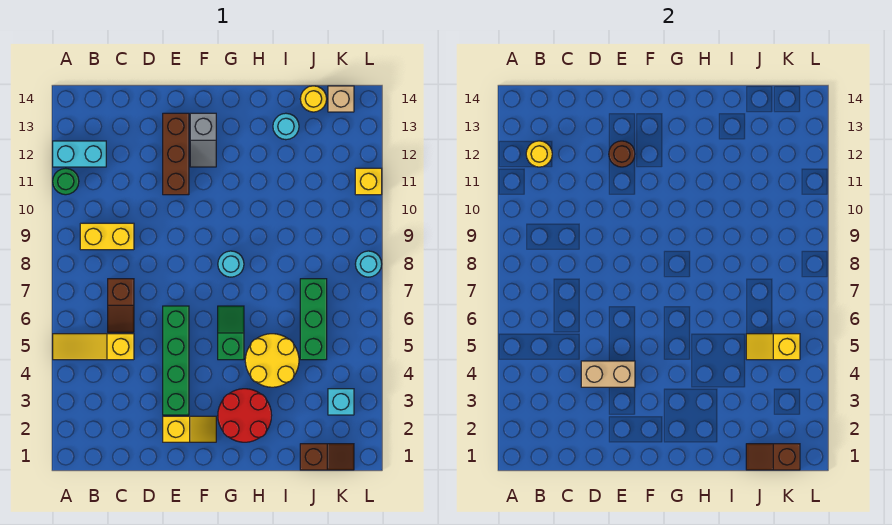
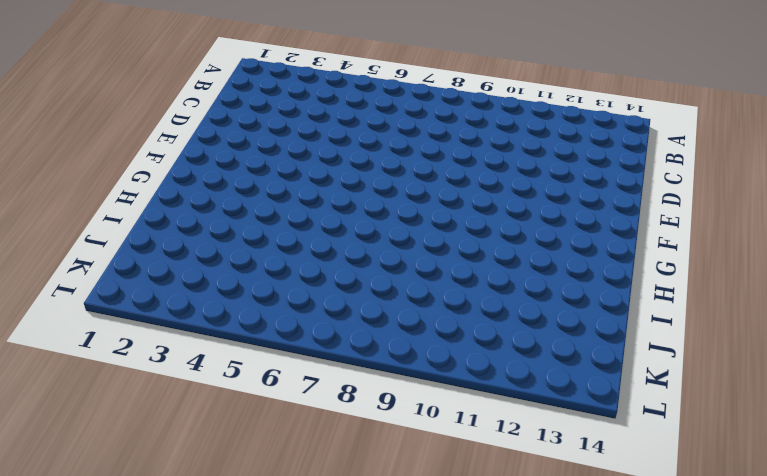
none -> yellow slope A5:C5 level 1 top C
none -> green round brick A11 level 1
none -> cyan brick A12:B12 level 1

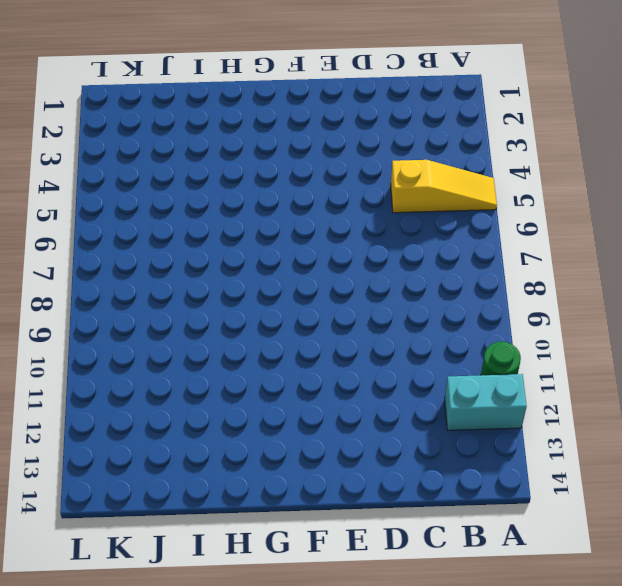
none -> yellow brick B9:C9 level 1
none -> brown slope C6:C7 level 1 top 7
none -> yellow slope E2:F2 level 1 top E

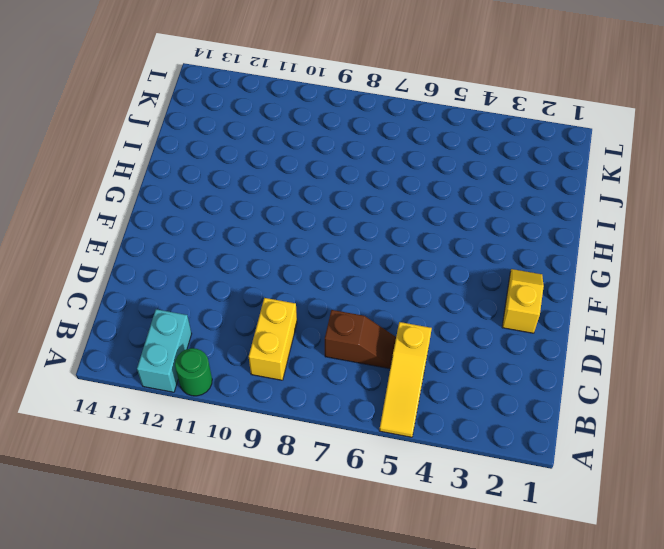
none -> green brick E3:E6 level 1
none -> brown brick E11:E13 level 1
none -> grey slope F12:F13 level 1 top 13

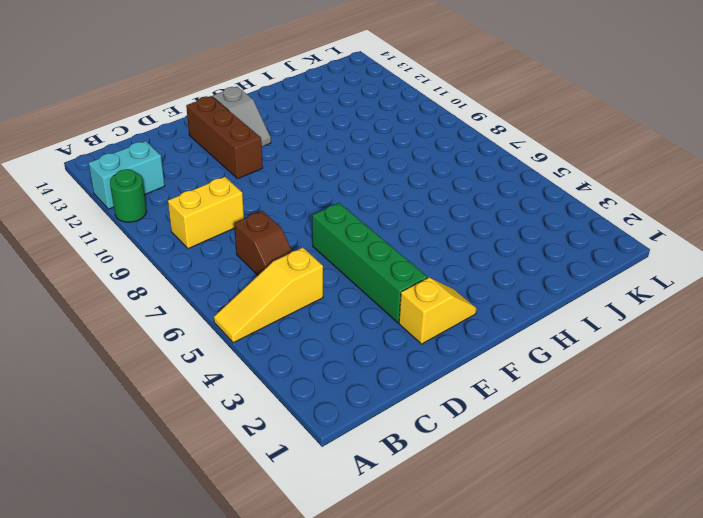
none -> red round brick G2:H3 level 1
none -> green slope G5:G6 level 1 top 5
none -> cyan round brick G8 level 1

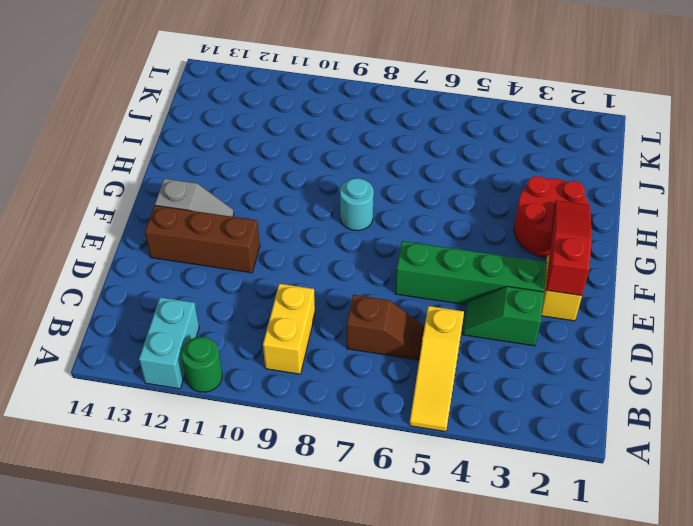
green slope D3:D4 level 1 top 3 -> green slope G5:G6 level 1 top 5
red slope E2:G2 level 2 top E -> none
none -> yellow round brick H4:I5 level 1
none -> cyan round brick I13 level 1
none -> brown slope J1:K1 level 1 top J

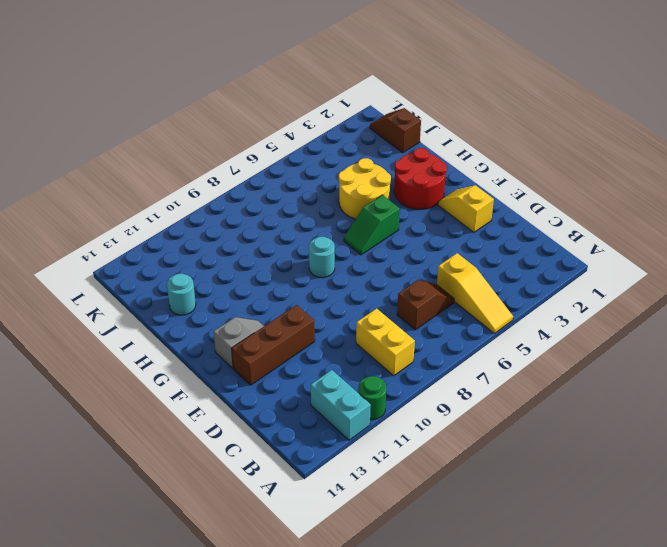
none -> green brick E3:E6 level 1
none -> green brick J5:J7 level 1
none -> yellow round brick J14 level 1

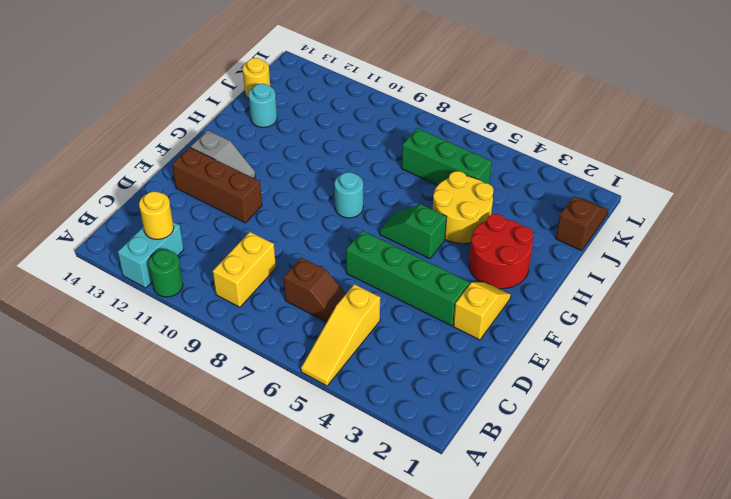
none -> cyan brick K3 level 1
none -> tan brick K14 level 1
none -> cyan round brick L8 level 1

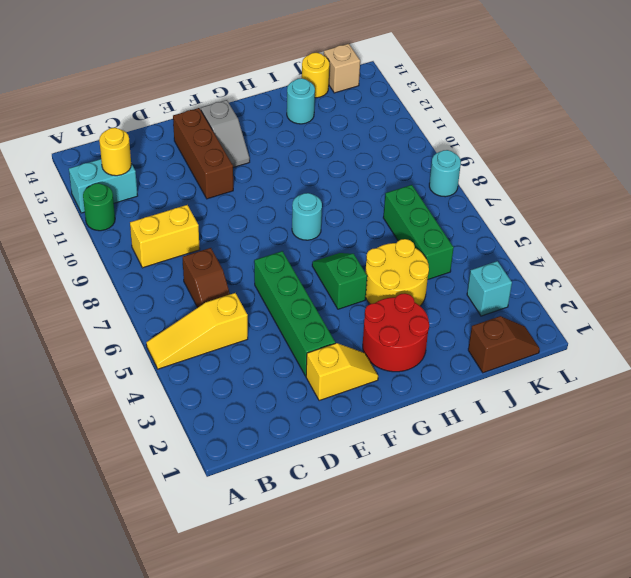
none -> yellow brick L11 level 1
none -> tan brick D4:E4 level 2
none -> brown round brick E12 level 2

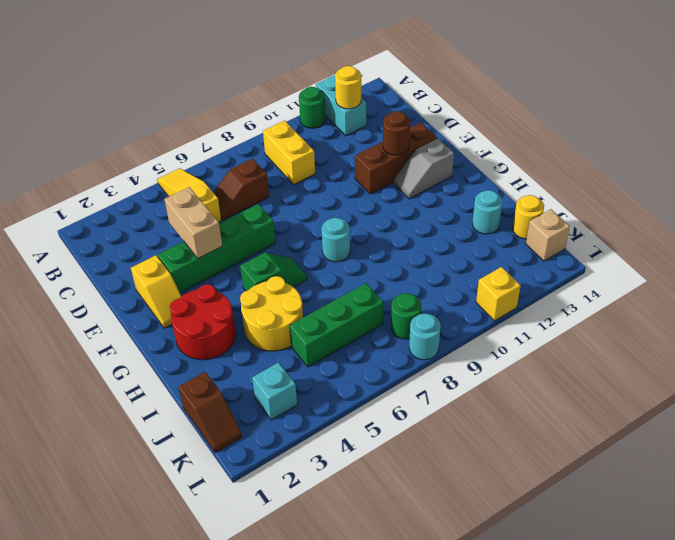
green round brick K8 level 1 -> none
none -> brown slope J1:K1 level 2 top K
none -> yellow slope J5:K5 level 2 top K

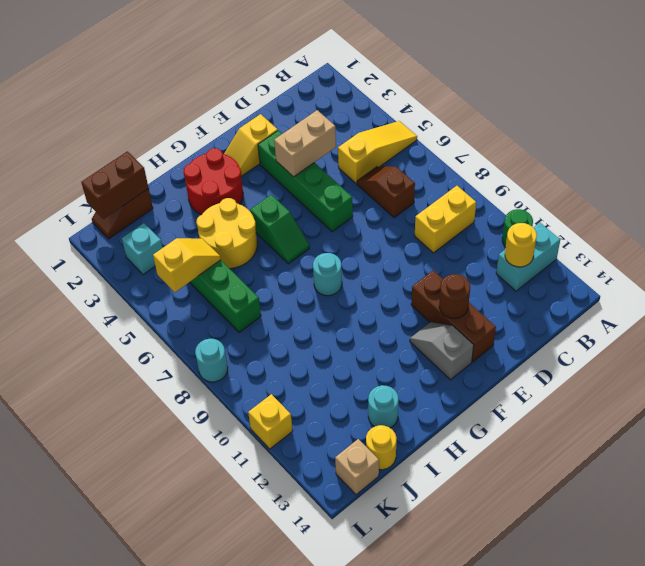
brown brick J1:K1 level 2 -> brown slope J1:K1 level 2 top K

